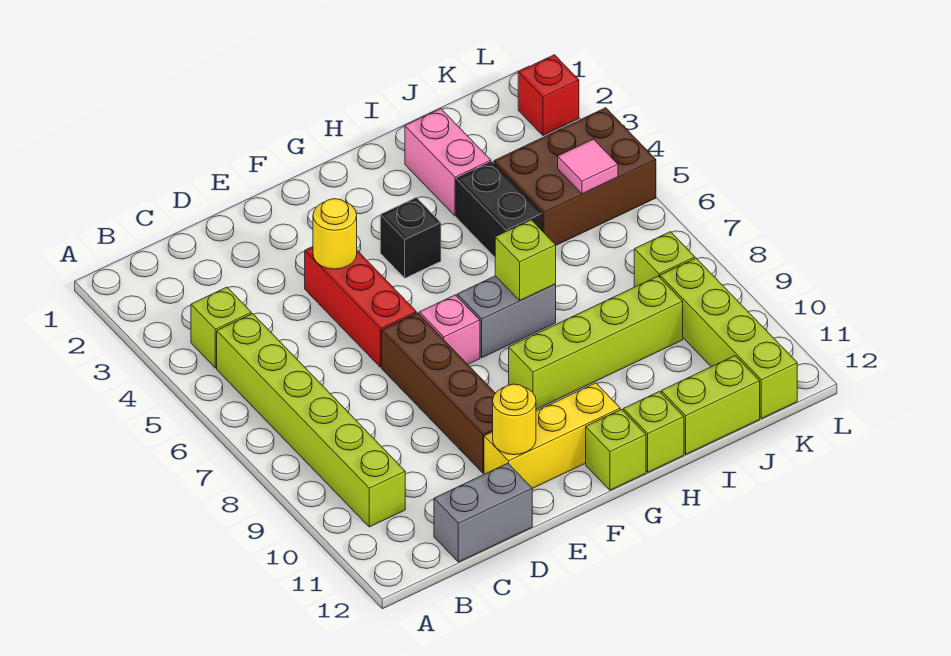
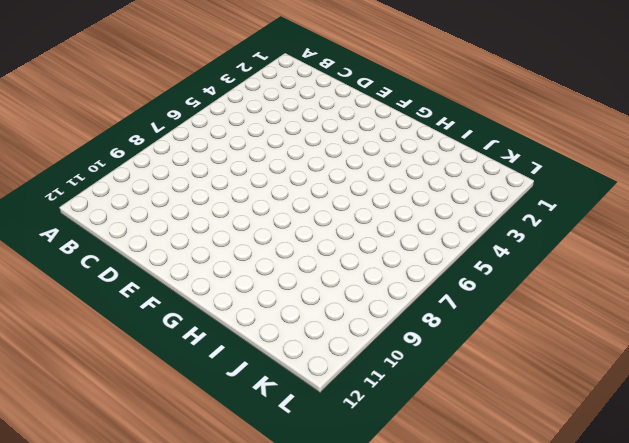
none -> lime brick B4 level 1
none -> lime brick B5:B10 level 1
none -> grey brick C12:D12 level 1

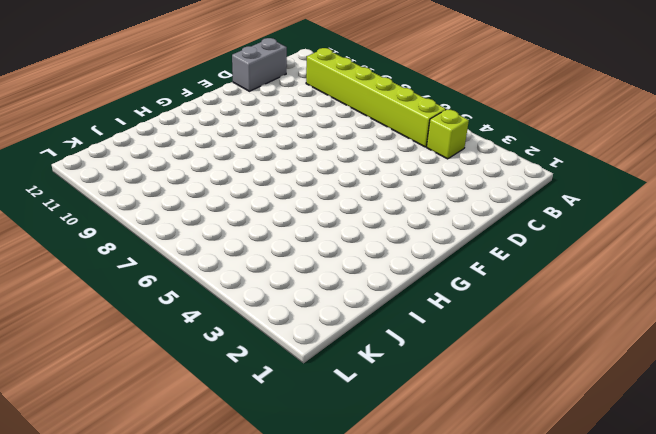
none -> red brick E4:E6 level 1
none -> brown brick E7:E10 level 1
none -> yellow brick E11:G11 level 1

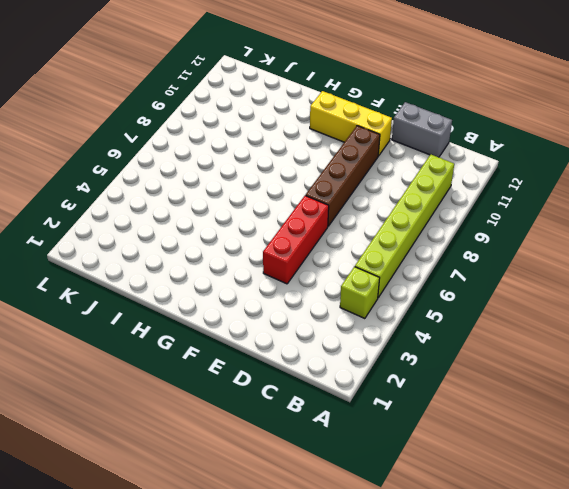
none -> pink brick F7 level 1
none -> black brick G4 level 1
none -> grey brick G7:H7 level 1

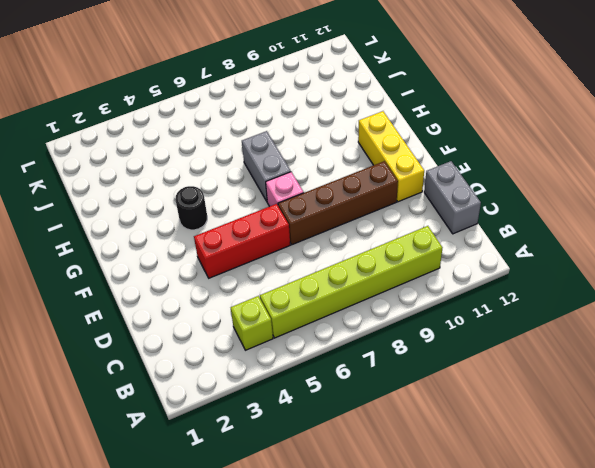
black round brick G4 level 1 -> black brick G4 level 1
none -> lime brick G9:J9 level 1
none -> lime brick G12 level 1
none -> lime brick H12 level 1

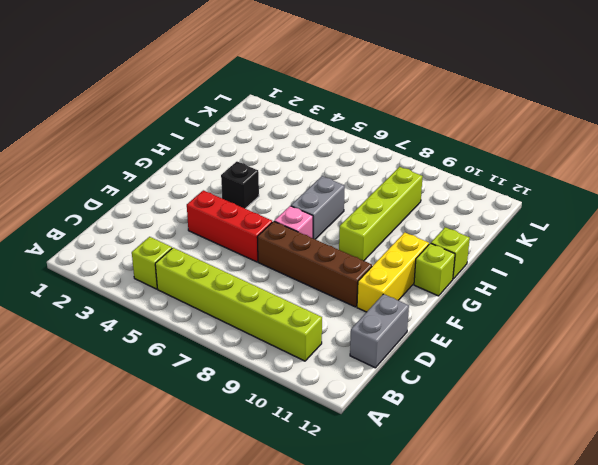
none -> pink brick I2:I3 level 1
none -> black brick I4:I5 level 1
none -> lime brick I12:J12 level 1

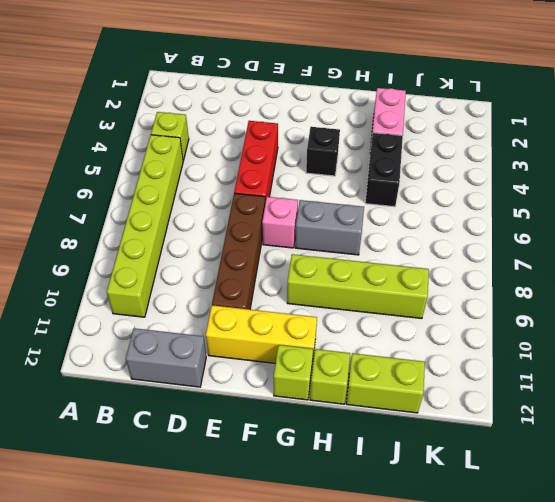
none -> brown brick J4:L5 level 1
none -> lime brick K8 level 1
none -> lime brick K9:K12 level 1

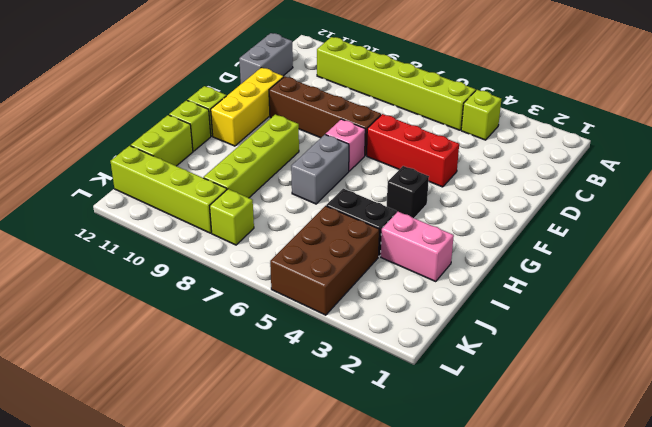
none -> red brick L2 level 1
none -> yellow round brick E4 level 2
none -> yellow round brick E11 level 2

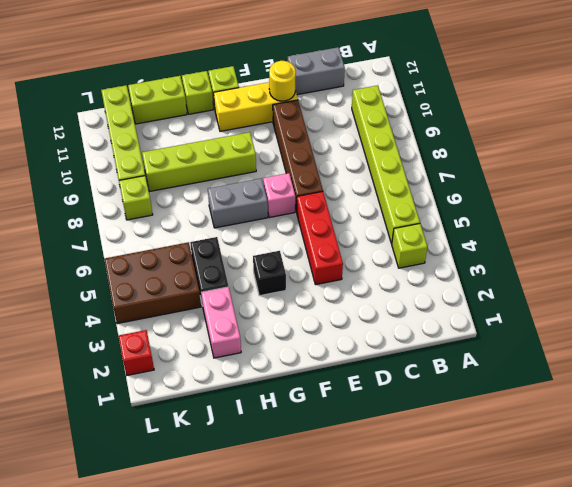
none -> yellow round brick E4 level 2
none -> lime brick H7 level 2
none -> pink tile K5 level 2

